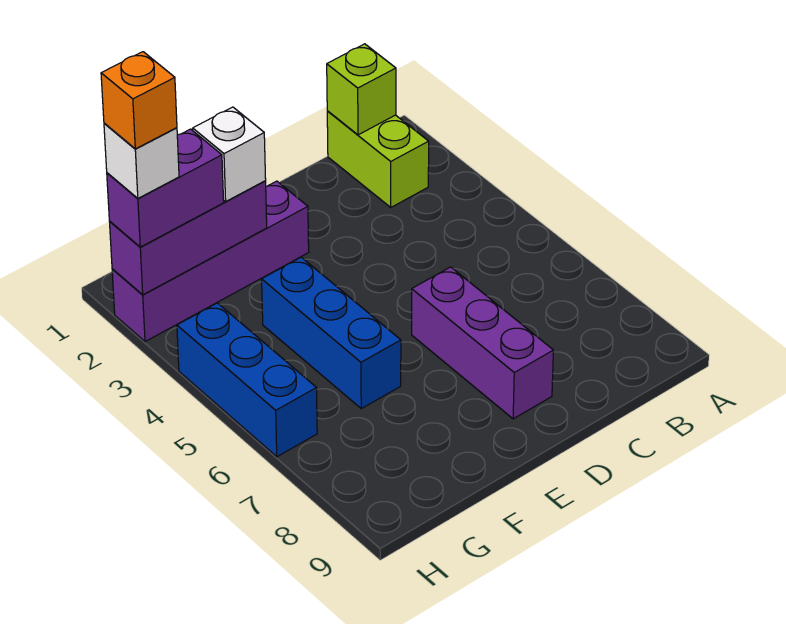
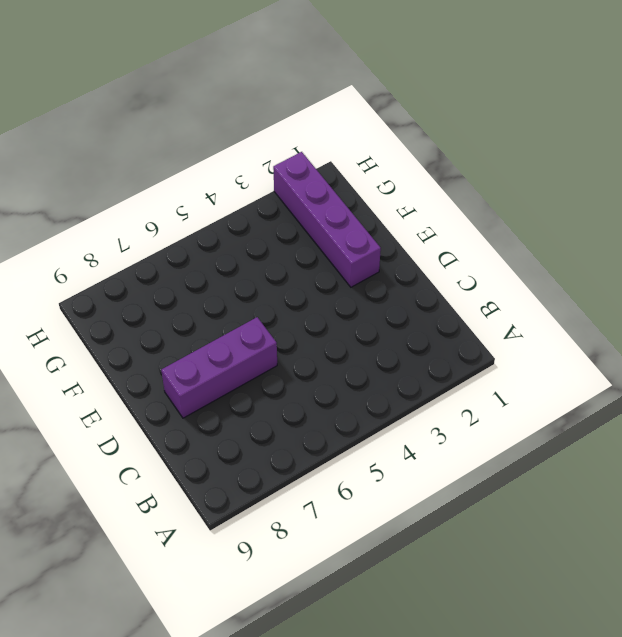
none -> lime brick B1:B2 level 1
none -> blue brick F4:F6 level 1

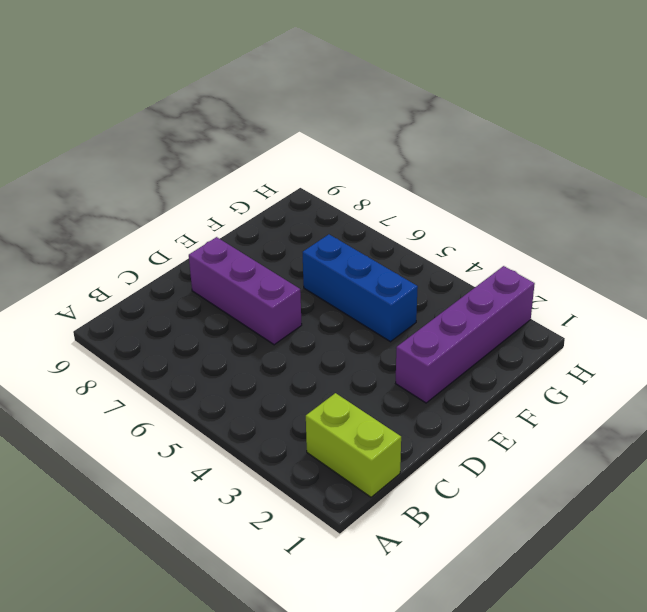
none -> blue brick H4:H6 level 1
none -> lime brick B1 level 2

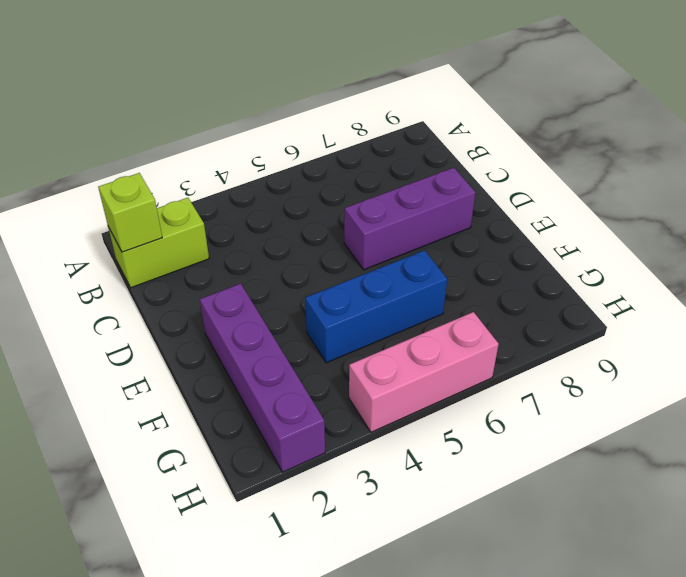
pink brick H4:H6 level 1 -> blue brick H4:H6 level 1
none -> purple brick F2:H2 level 2
none -> white brick F2 level 3

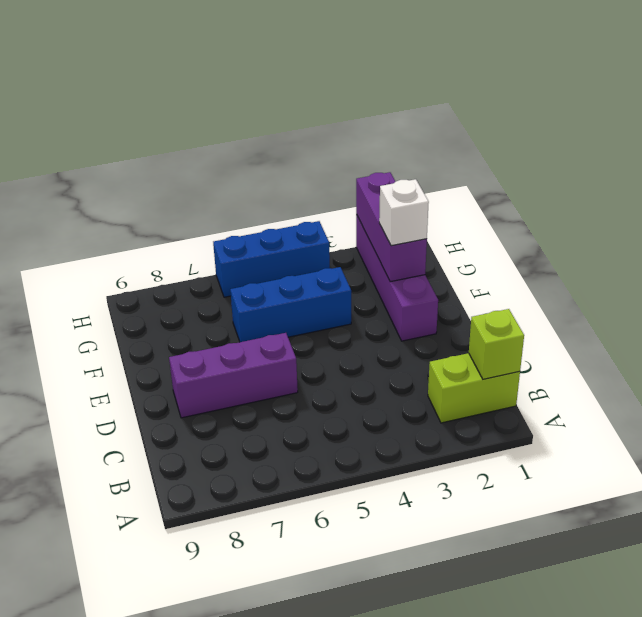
none -> purple brick G2:H2 level 3
none -> white brick H2 level 4

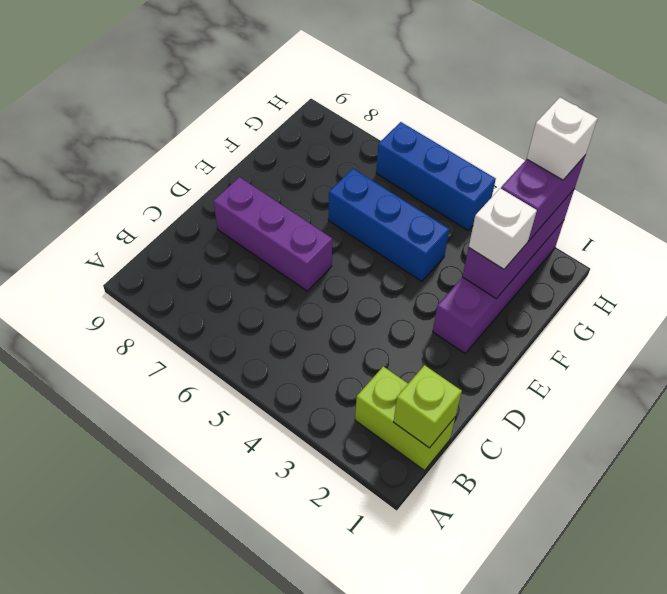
none -> orange brick H2 level 5

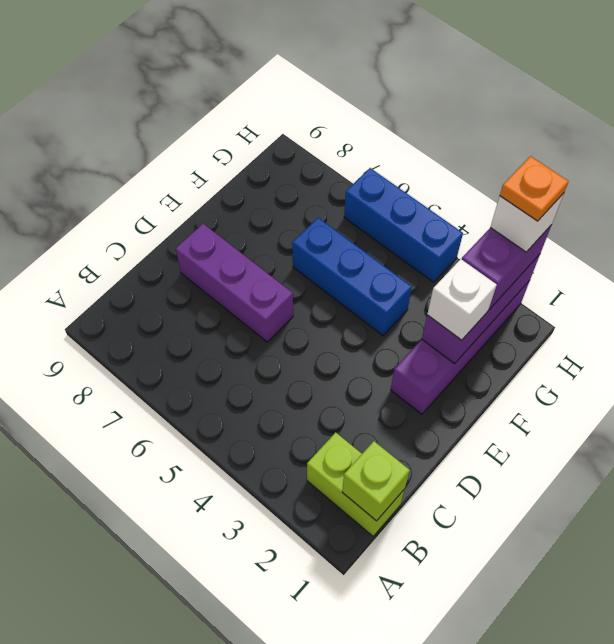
orange plate H2 level 5 -> orange brick H2 level 5

